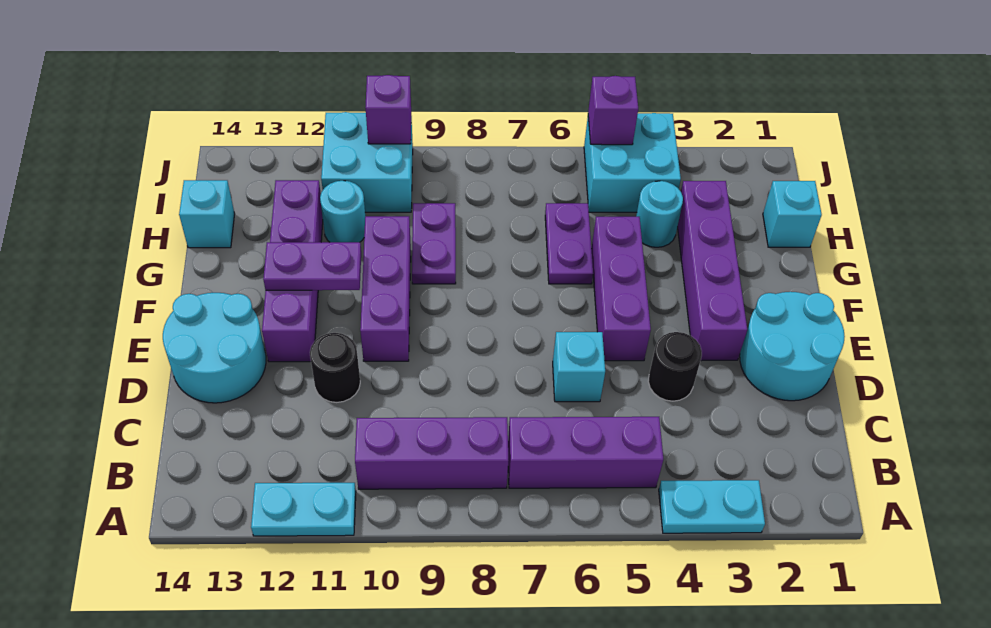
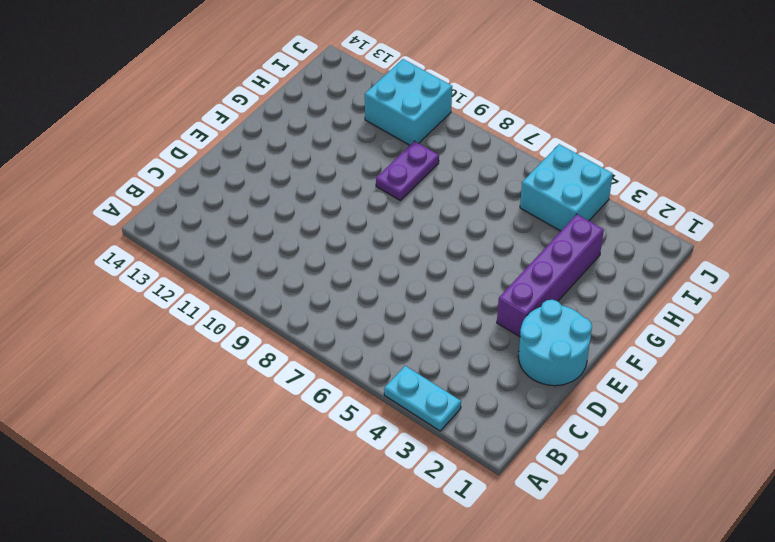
none -> cyan plate A11:A12 level 1
none -> purple brick B5:B7 level 1
none -> purple brick B8:B10 level 1

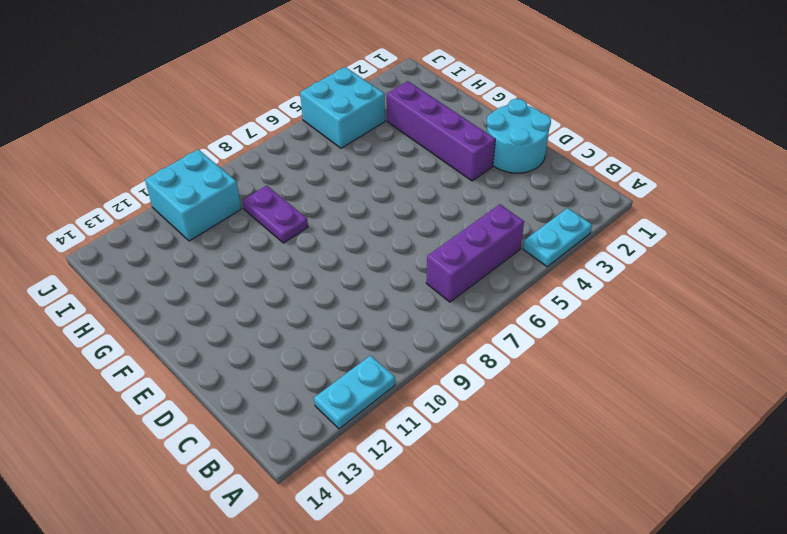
none -> purple brick B8:B10 level 1
none -> black round brick D4 level 1
none -> cyan brick D6 level 1

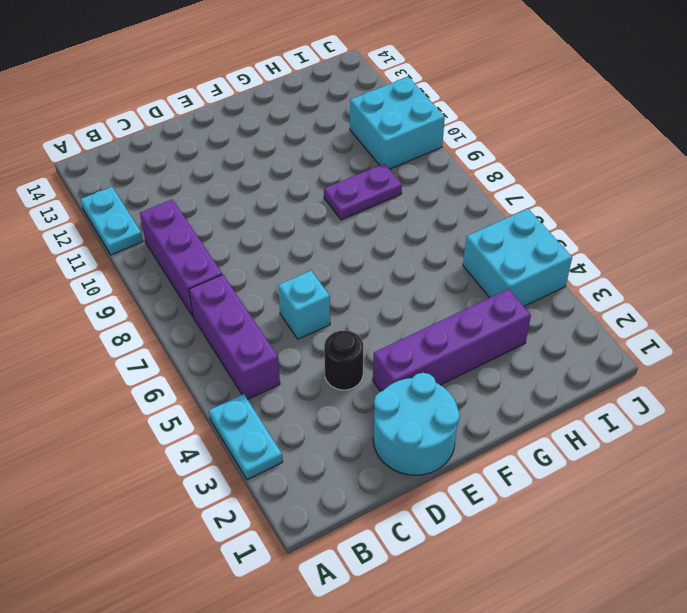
none -> black round brick D11 level 1
none -> cyan round brick D13:E14 level 1
none -> purple brick E5:G5 level 1

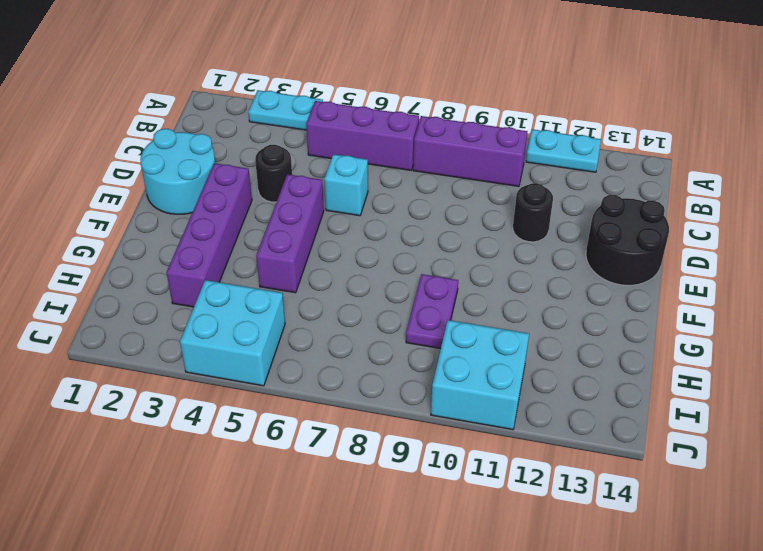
black round brick D13:E14 level 1 -> cyan round brick D13:E14 level 1
none -> purple brick E10:G10 level 1
none -> purple brick E12:H12 level 1
none -> purple plate G6:H6 level 1

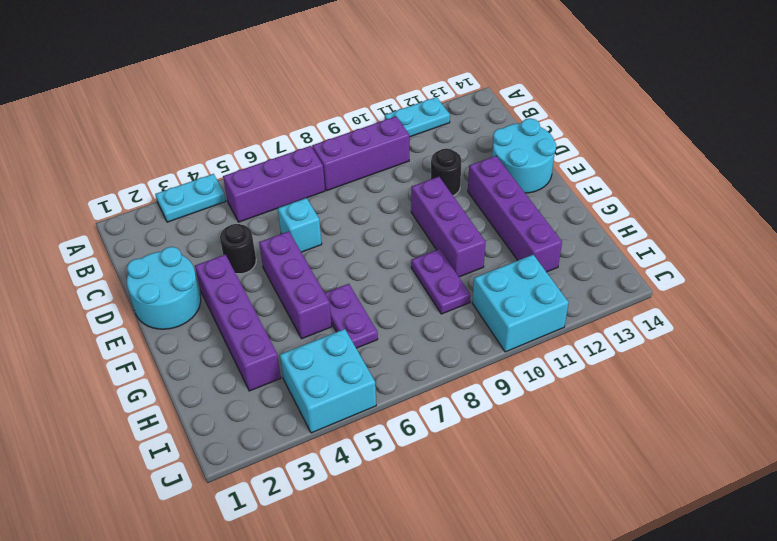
none -> cyan brick H1 level 1
none -> cyan round brick H4 level 1
none -> cyan round brick H11 level 1

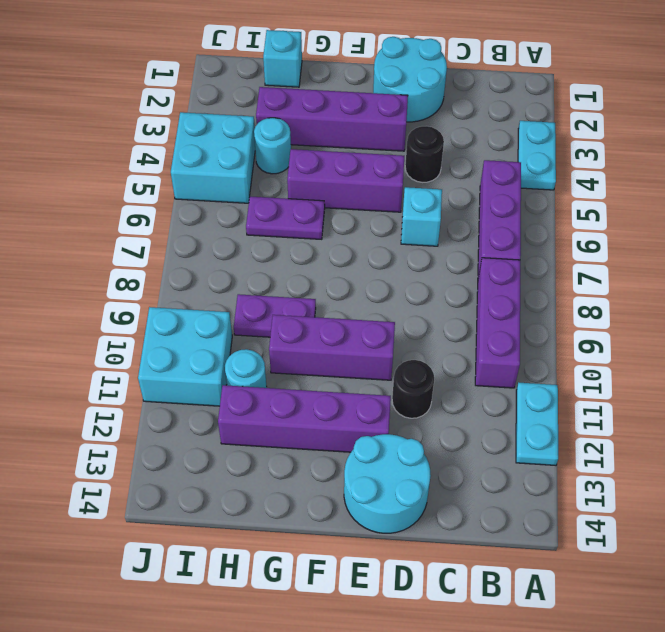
none -> cyan brick H14 level 1
none -> purple plate F11:F12 level 2
none -> purple brick J5 level 2

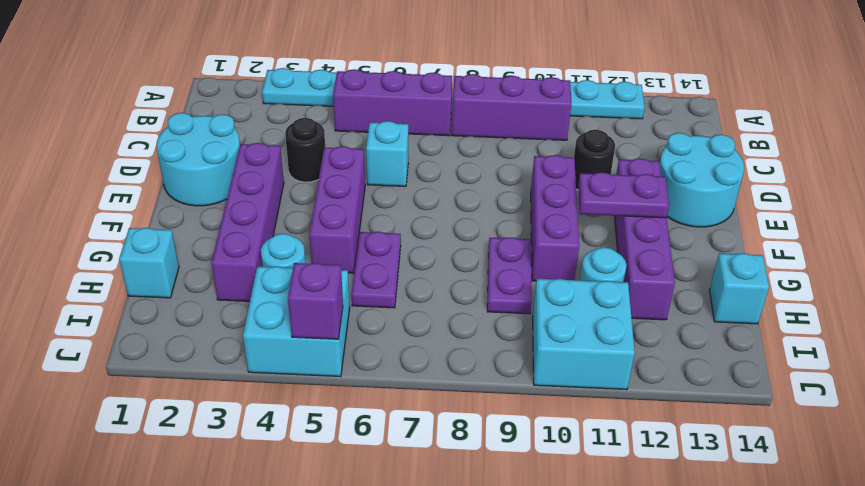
none -> purple brick J10 level 2

